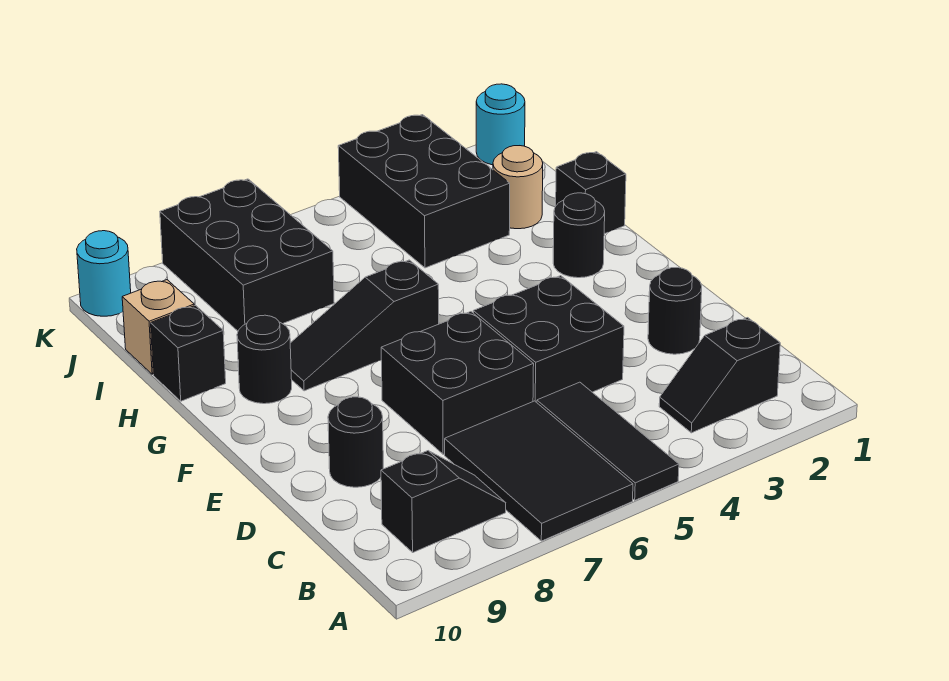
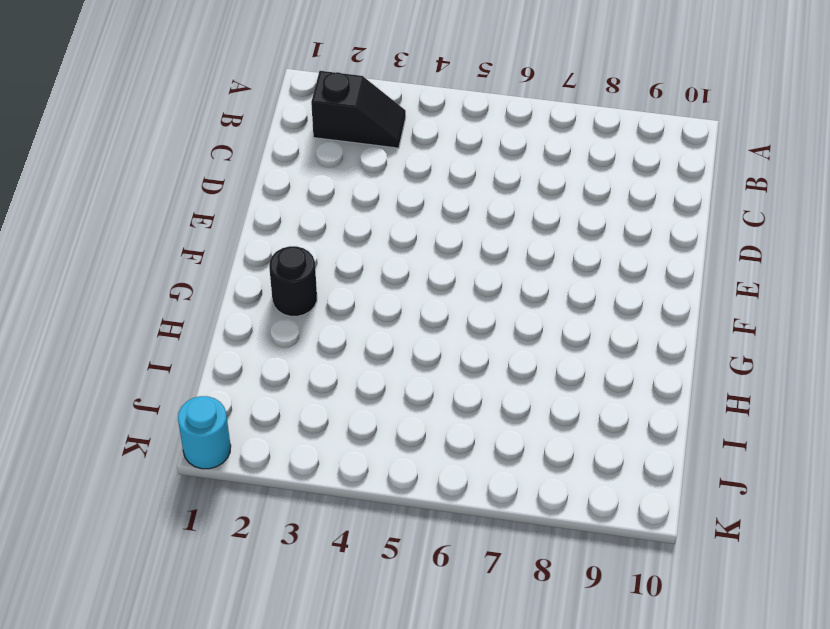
none -> black tile A5:C5 level 1
none -> black tile A6:C7 level 1
none -> black slope B8:B9 level 1 top 9

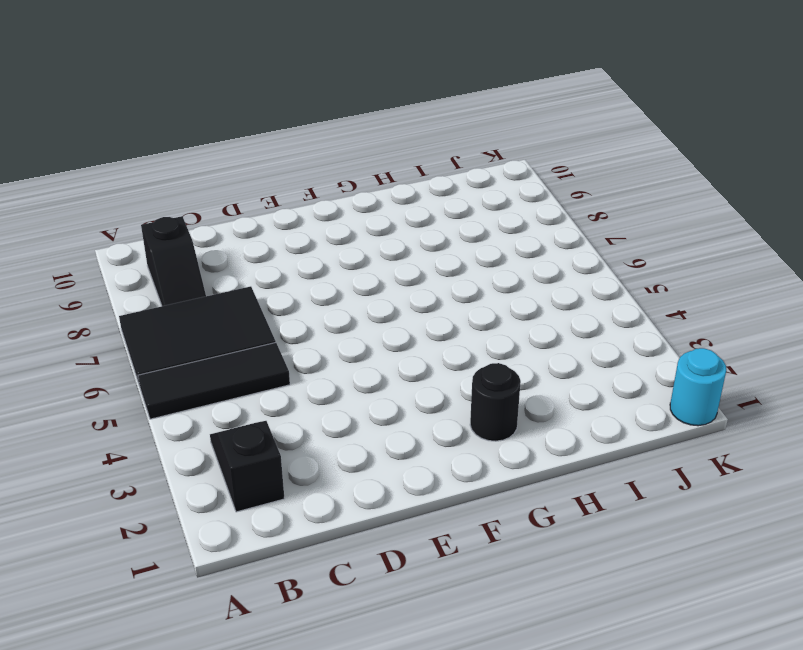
none -> black round brick D2 level 1
none -> black brick D4:E5 level 1
none -> black brick D6:E7 level 1

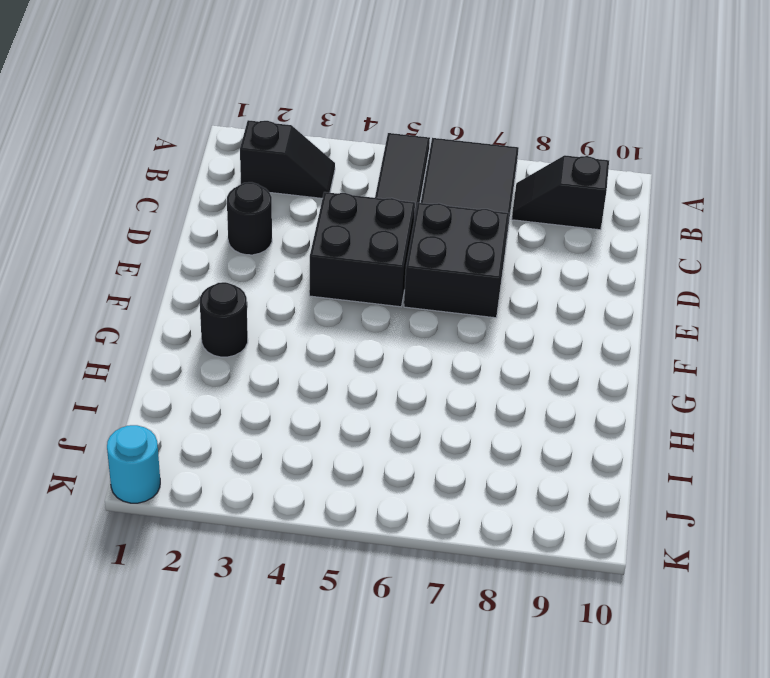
none -> black round brick D9 level 1
none -> black slope G6:G8 level 1 top 6
none -> black round brick G9 level 1

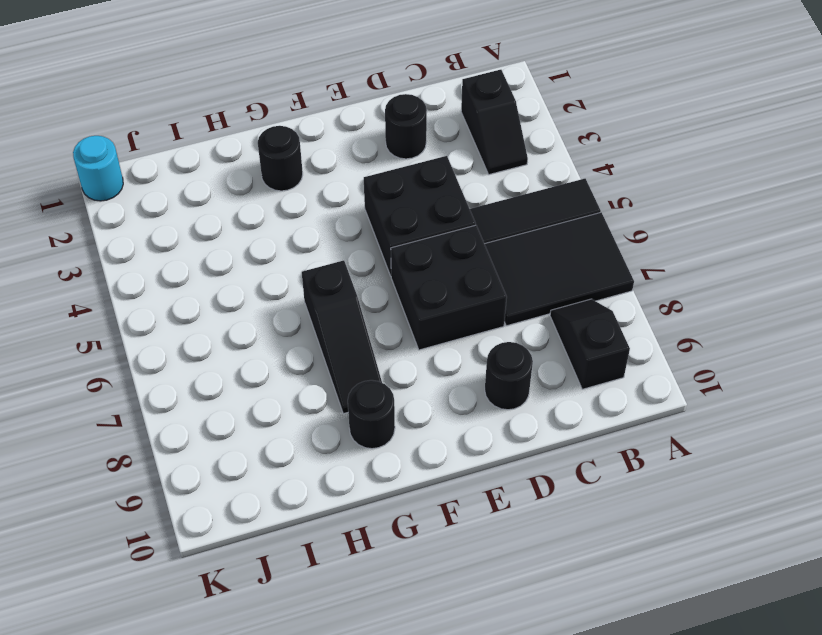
none -> black brick H1 level 1
none -> black brick H10 level 1
none -> tan round brick I2 level 1

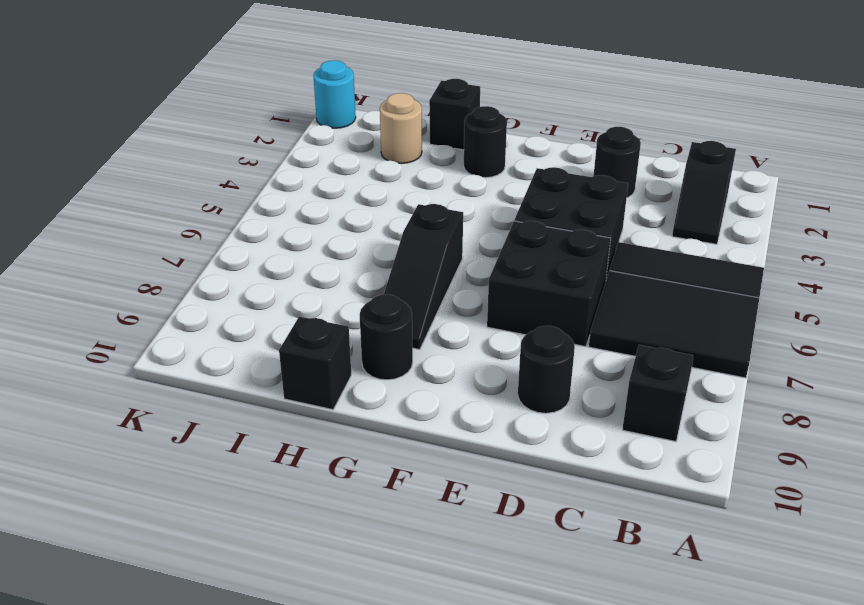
none -> black brick I3:K4 level 1
none -> black brick I7:K8 level 1
none -> tan brick I10 level 1

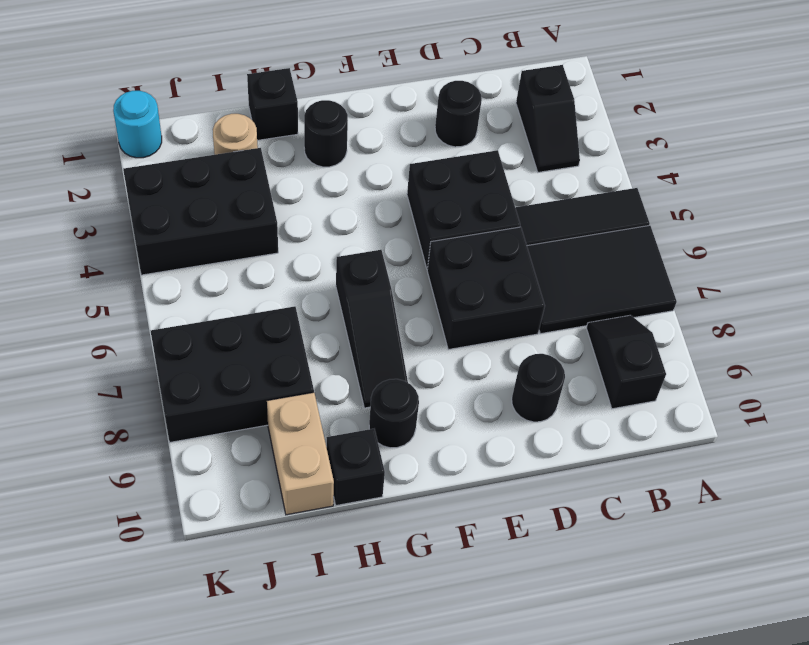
tan brick I9:I10 level 1 -> tan brick I10 level 1
none -> cyan round brick K10 level 1

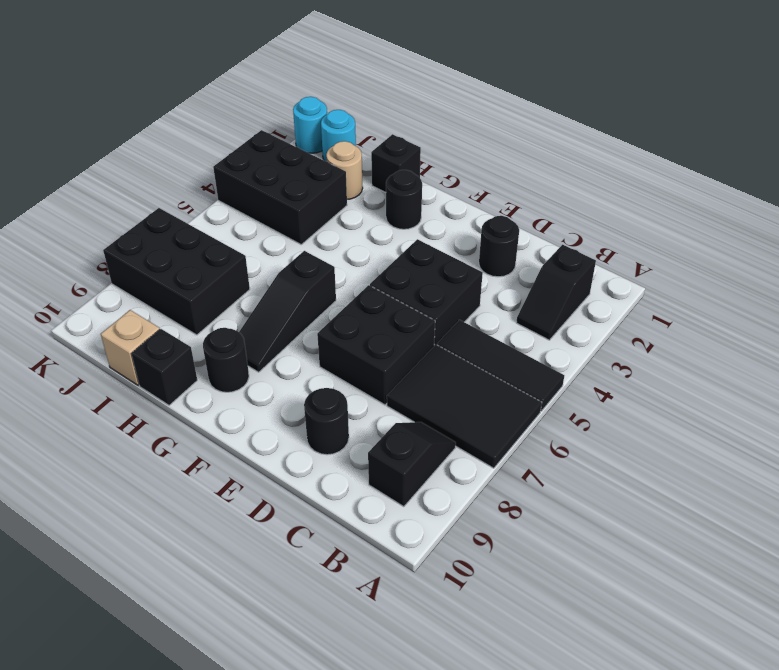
cyan round brick J1 level 1 -> cyan round brick K10 level 1

